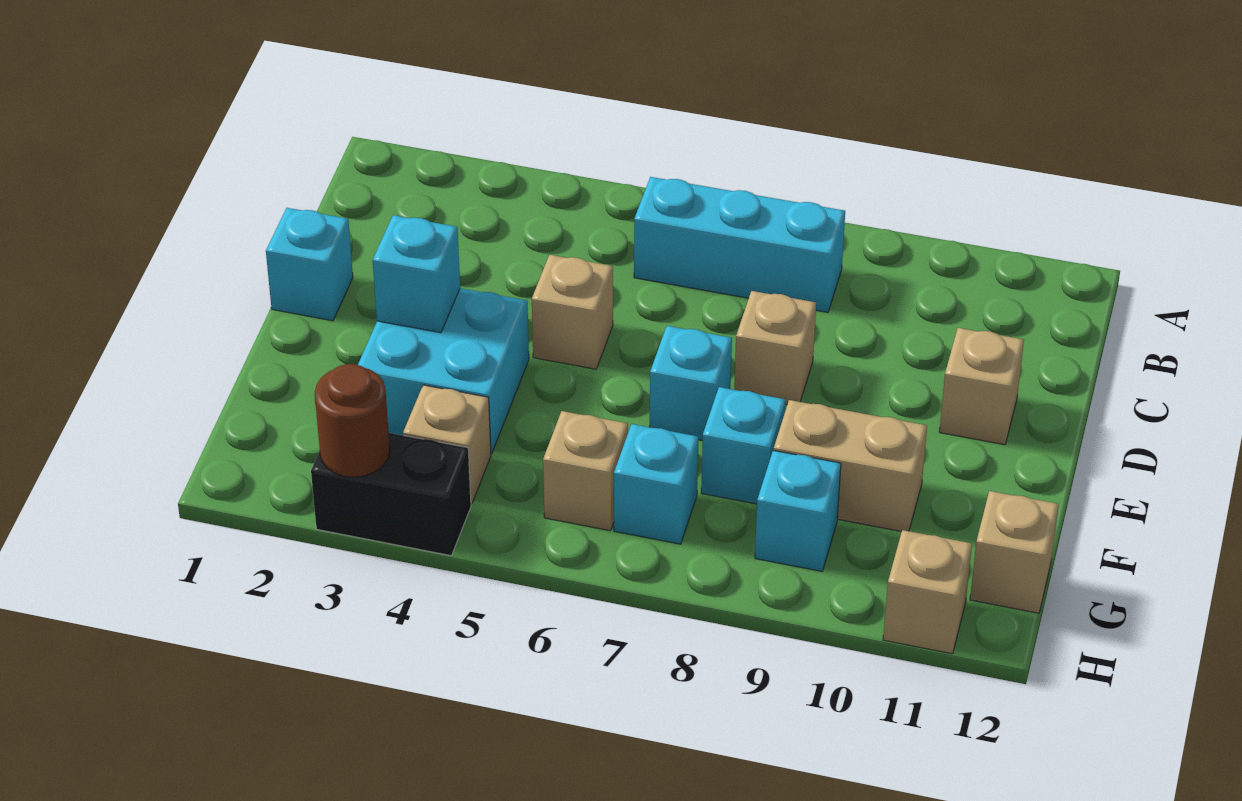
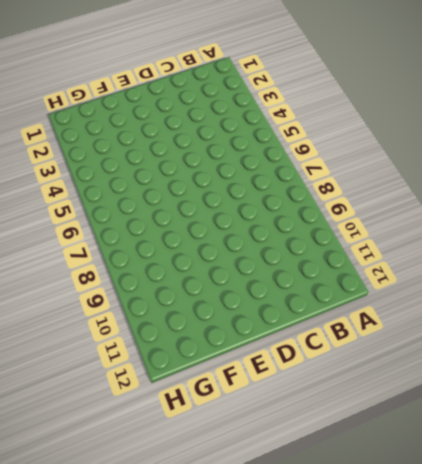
none -> cyan brick B6:B8 level 1
none -> cyan brick D1 level 1
none -> tan brick D5 level 1

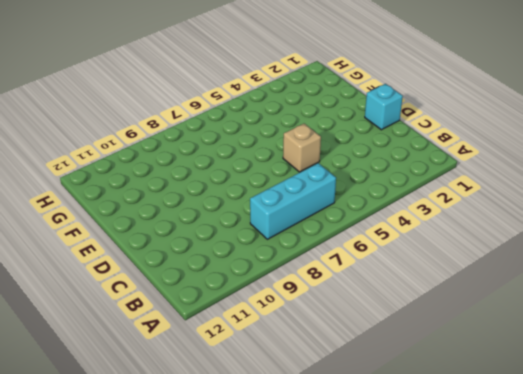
none -> tan brick D8 level 1
none -> tan brick D11 level 1
none -> cyan brick E3:F4 level 1

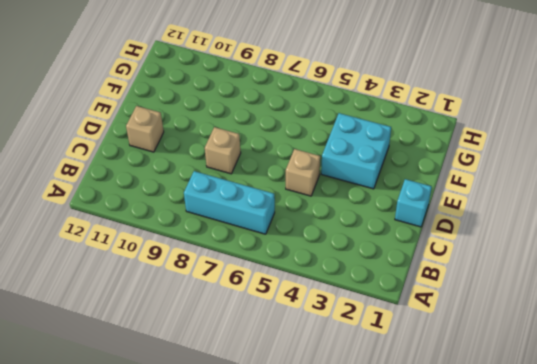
none -> cyan brick E7 level 1
none -> cyan brick F8 level 1
none -> tan brick F9:F10 level 1

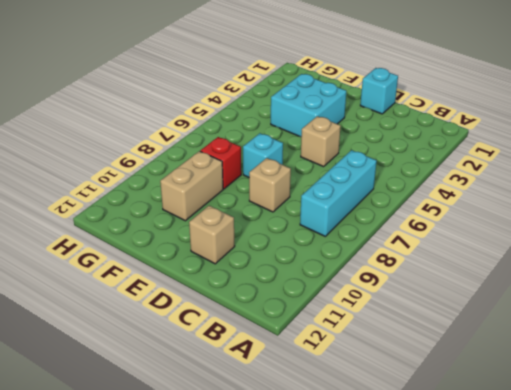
red brick F8 level 1 -> cyan brick F8 level 1
none -> tan brick G4 level 1
none -> tan brick G6 level 1
none -> cyan brick G7 level 1

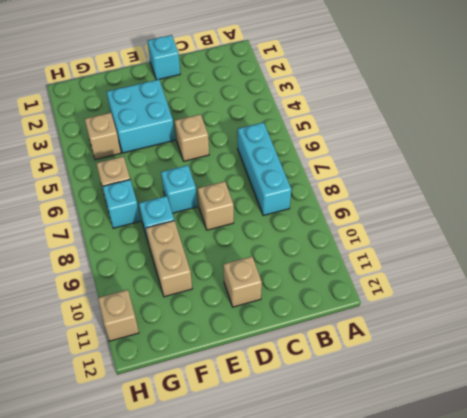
none -> cyan brick G9 level 1
none -> tan brick G12 level 1
none -> black brick H3:H4 level 1

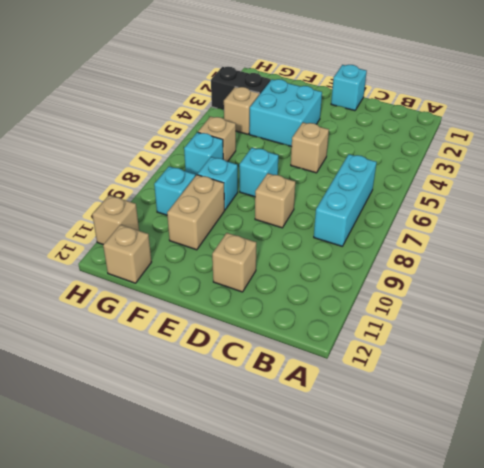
black brick G3:H3 level 1 -> black brick H3:H4 level 1
none -> cyan brick E3 level 2
none -> brown round brick H3 level 2

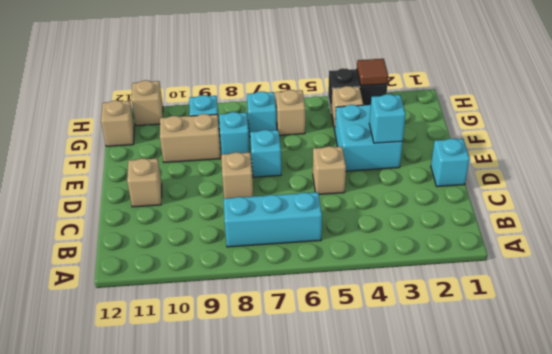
brown tile H3 level 2 -> brown round brick H3 level 2

